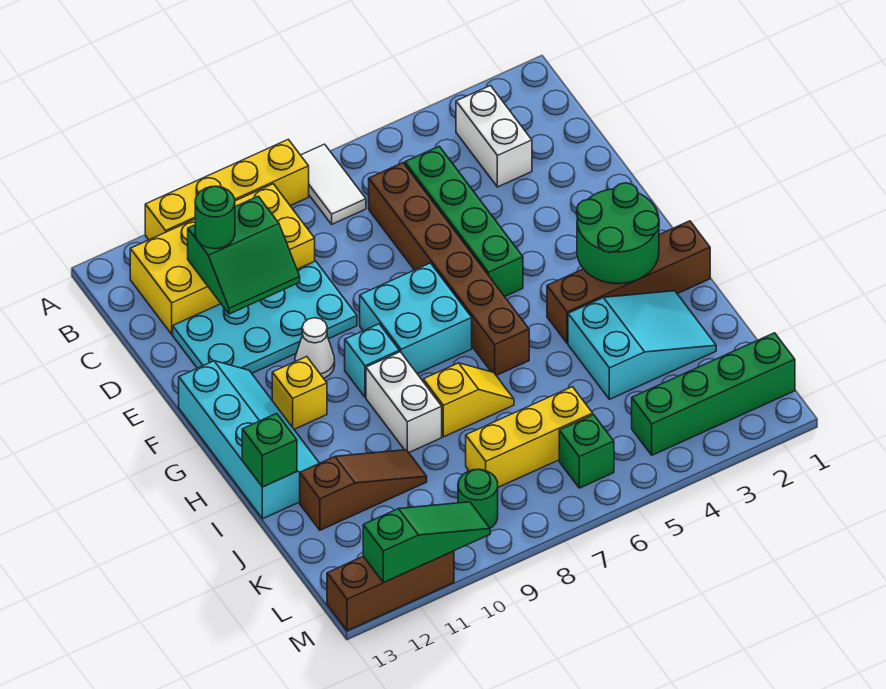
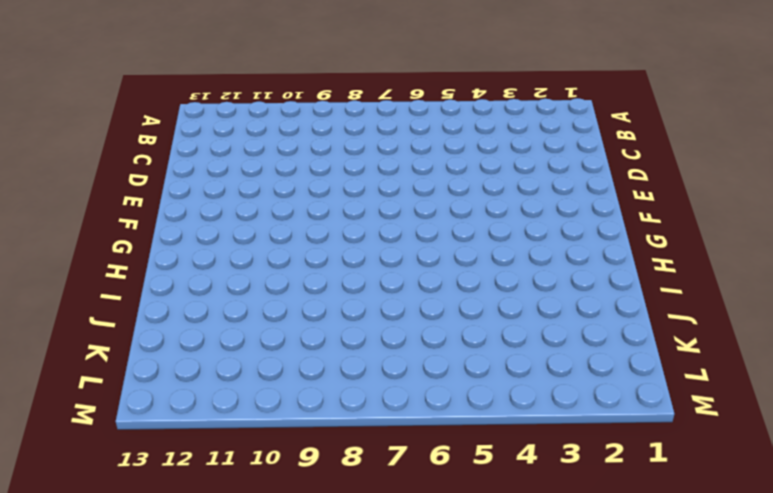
none -> white tile A7:B7 level 1
none -> yellow brick A8:A11 level 1
none -> white brick B3:C3 level 1

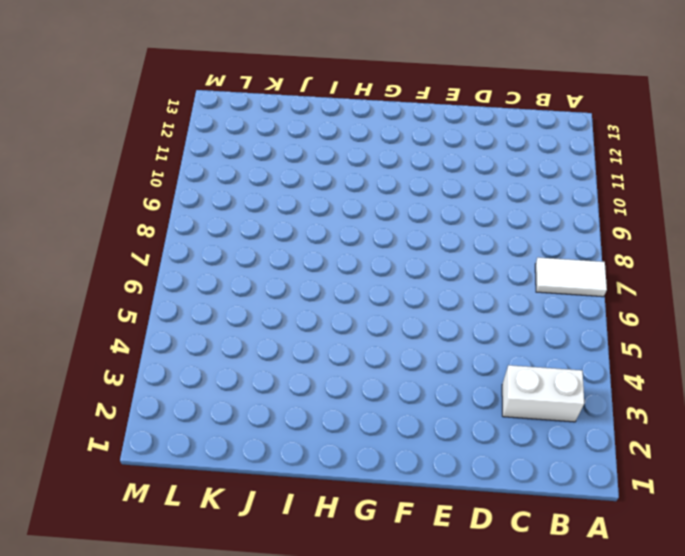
none -> yellow brick A8:A11 level 1
none -> yellow brick B9:C12 level 1
none -> green brick C5:F5 level 1

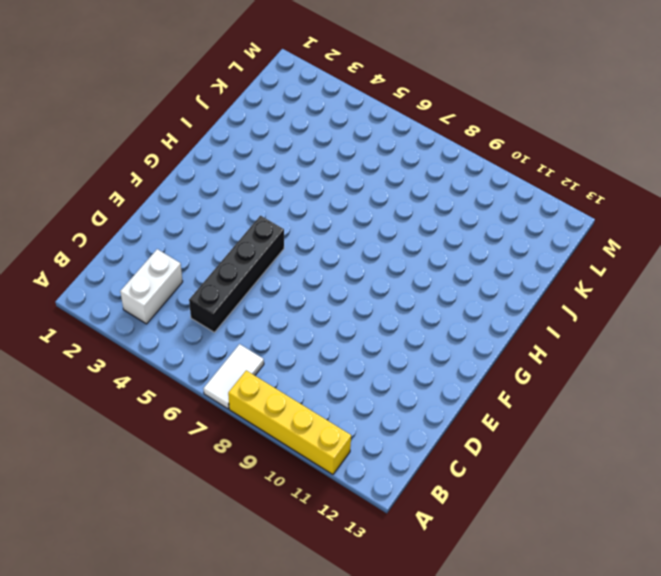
black brick C5:F5 level 1 -> green brick C5:F5 level 1
none -> yellow brick B9:C12 level 1
none -> brown brick C6:H6 level 1
none -> cyan plate D9:E12 level 1

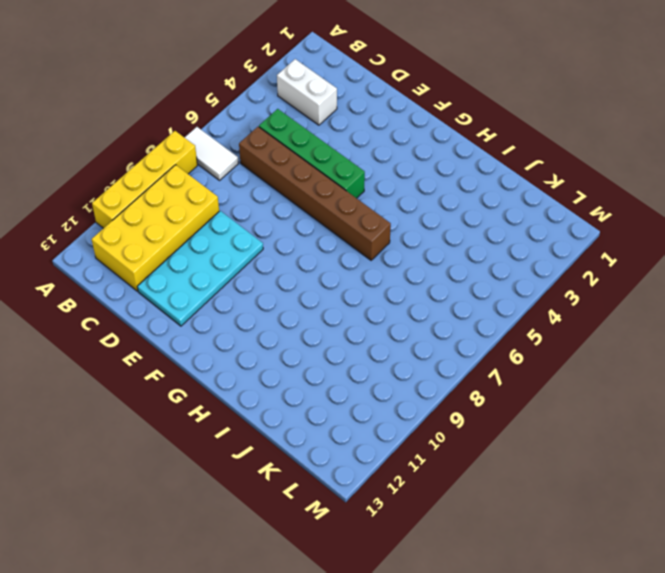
none -> cyan brick F7:G8 level 1
none -> white cone F10 level 1
none -> cyan slope F12:I13 level 1 top 13

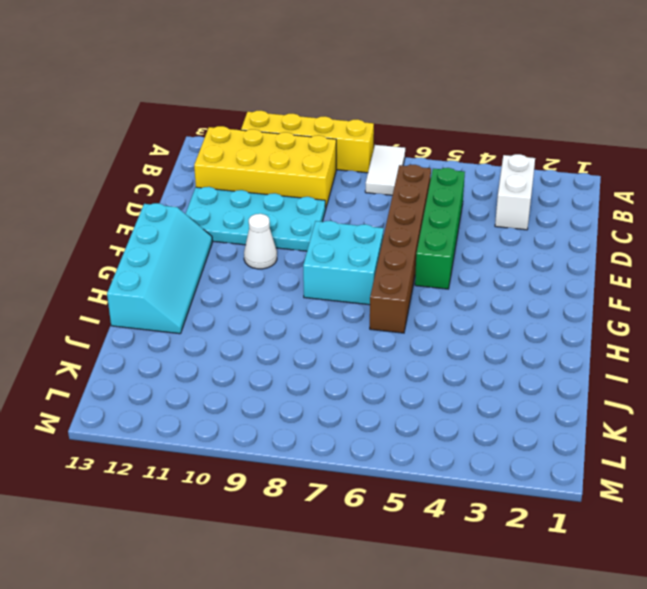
none -> cyan brick G9 level 1
none -> yellow brick G11 level 1
none -> brown brick H1:H4 level 1

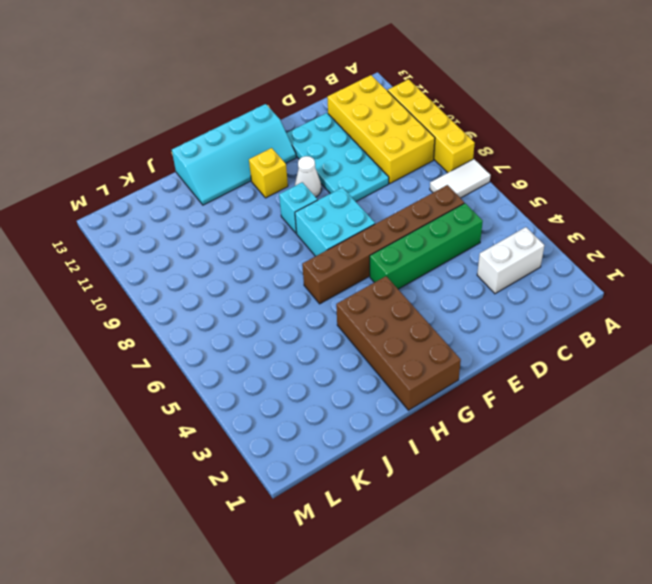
brown brick G1:H4 level 1 -> brown brick H1:H4 level 1
none -> white brick H9:I9 level 1
none -> cyan slope I2:J4 level 1 top 4
none -> yellow slope I7:I8 level 1 top 8

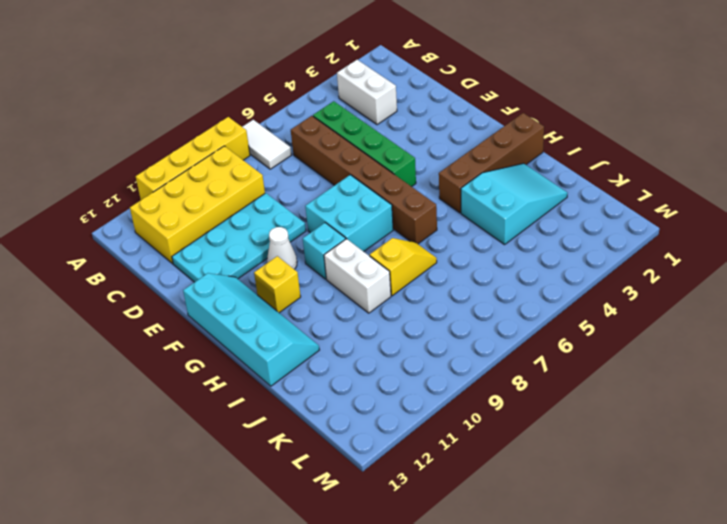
none -> brown slope J10:J12 level 1 top 12
none -> yellow brick K6:K8 level 1
none -> green brick L1:L4 level 1

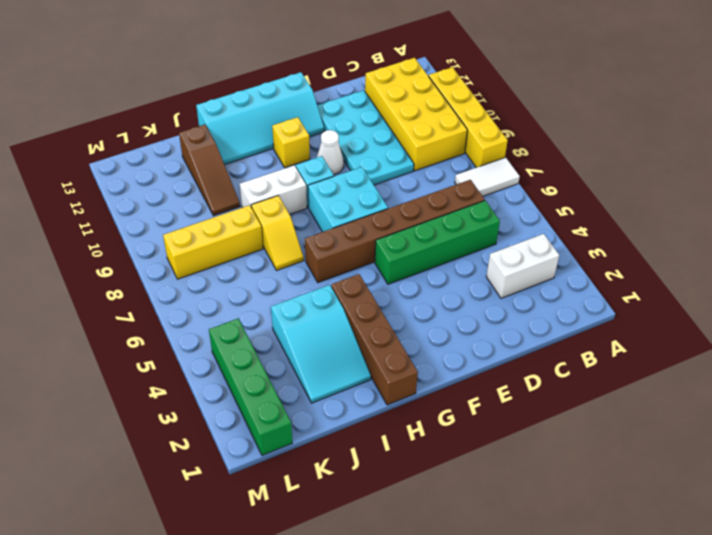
yellow brick J8:L8 level 1 -> yellow brick K6:K8 level 1
none -> green brick L6 level 1
none -> green round brick L9 level 1
none -> brown brick M11:M13 level 1

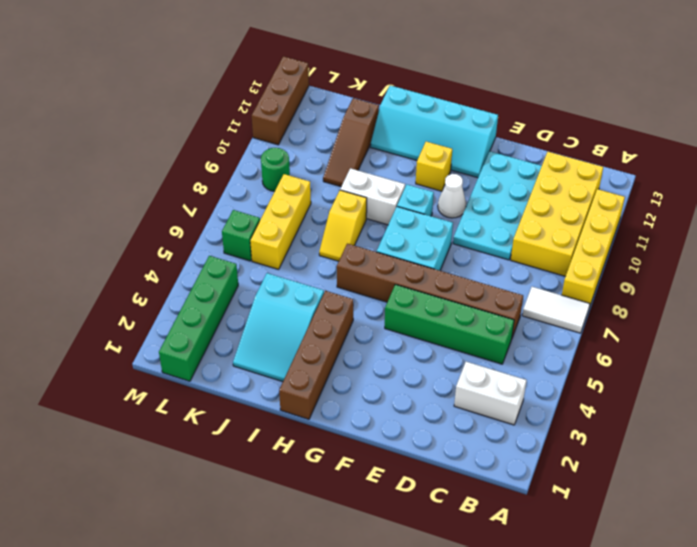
none -> green slope C10:D11 level 2 top C
none -> green round brick G2:H3 level 2
none -> green brick I13 level 2

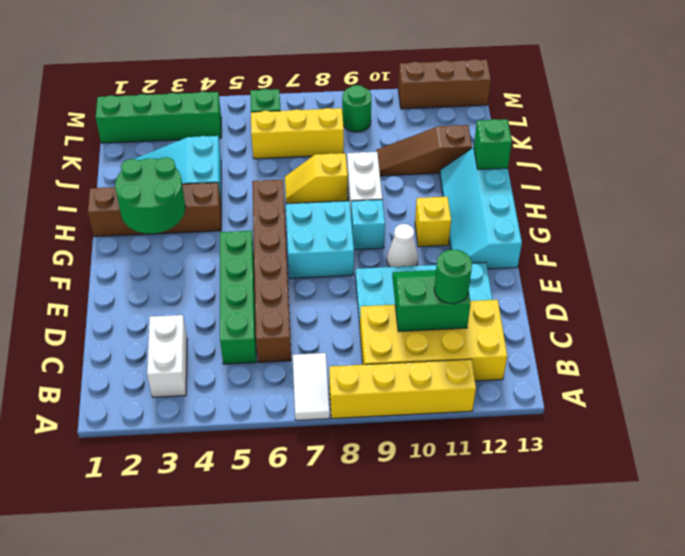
none -> green slope M10:M12 level 2 top 12

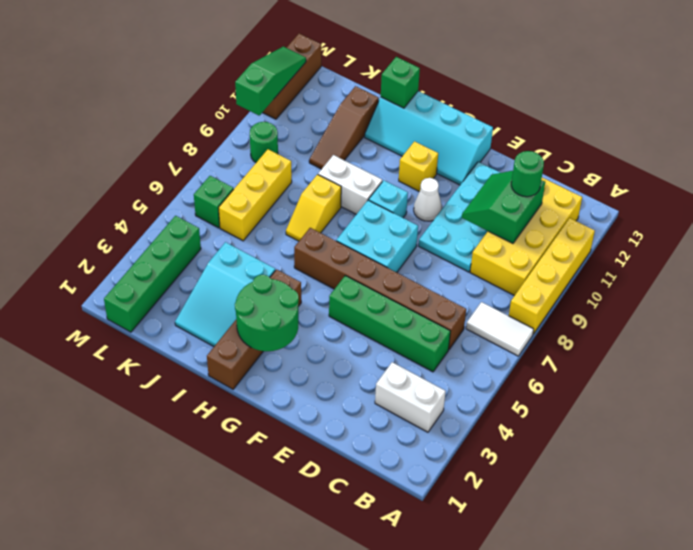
green slope M10:M12 level 2 top 10 -> green slope M10:M12 level 2 top 12

